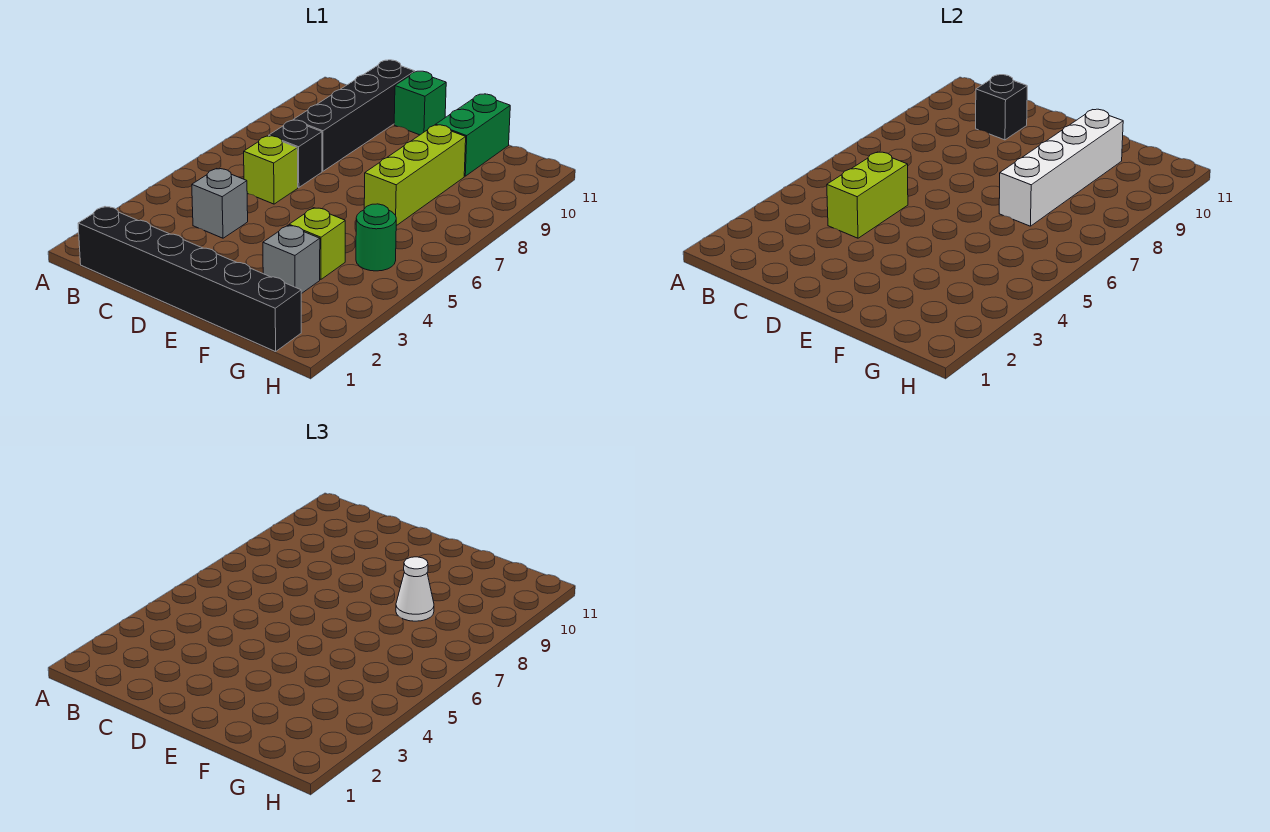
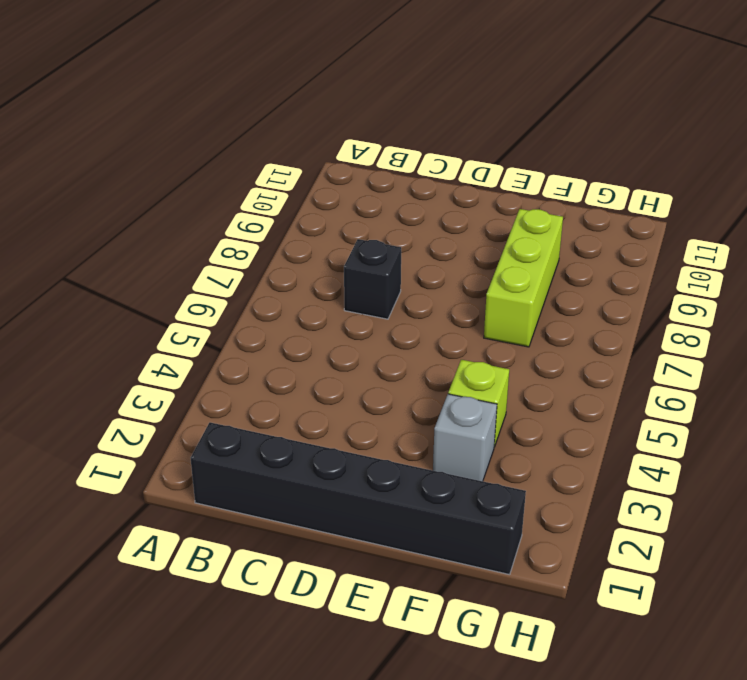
none -> grey brick C4 level 1
none -> lime brick C6 level 1
none -> black brick C8:C11 level 1

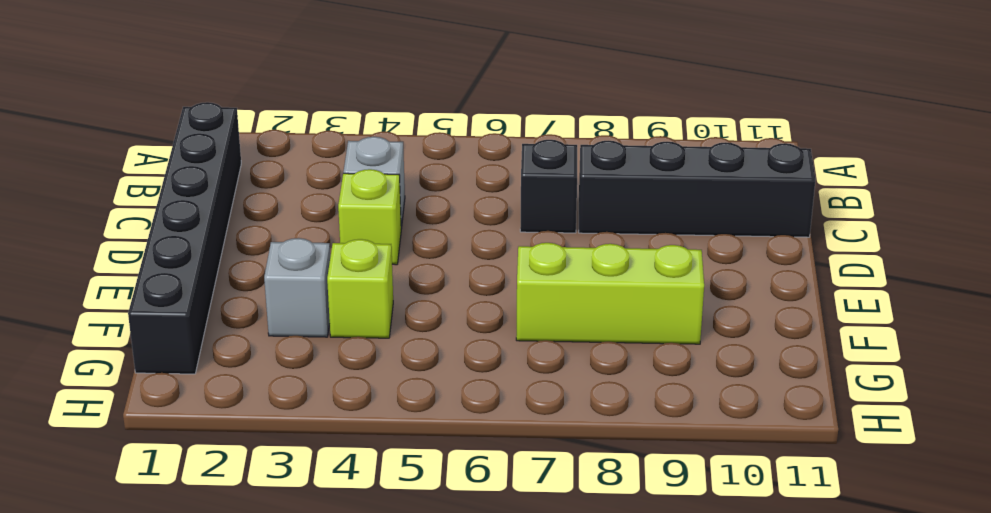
lime brick D4 level 1 -> lime brick C6 level 1
none -> green brick D11 level 1
none -> green brick F10:F11 level 1
none -> green round brick G5 level 1

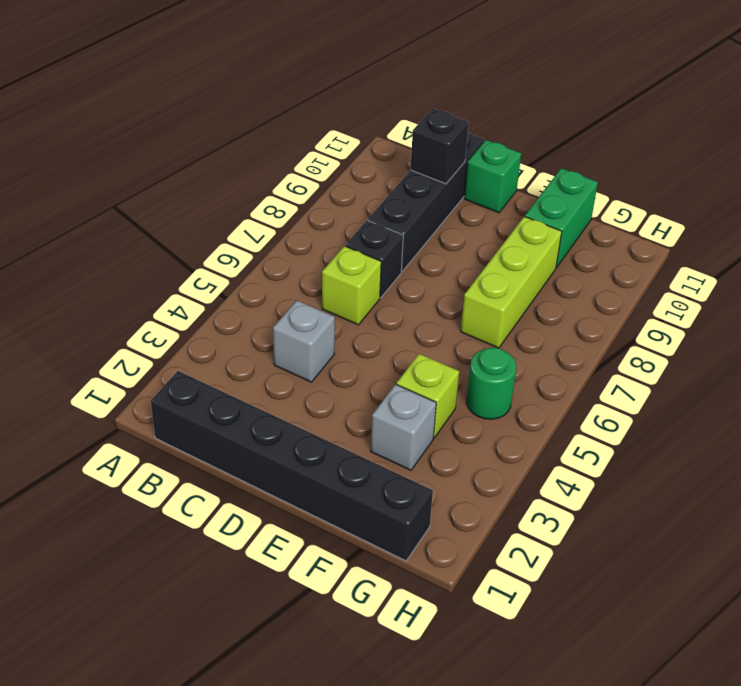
none -> lime brick C4:C5 level 2
none -> white brick F7:F10 level 2
none -> white cone F8 level 3

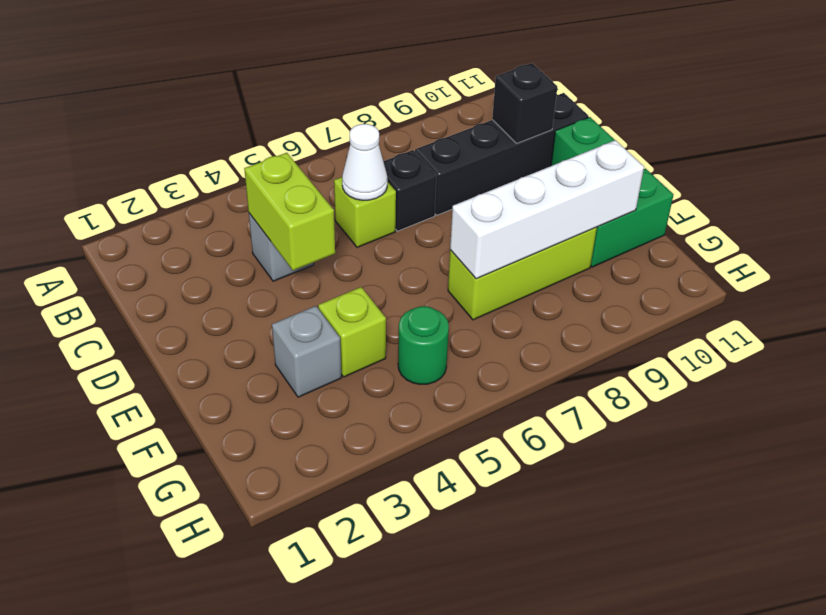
lime brick C4:D4 level 2 -> lime brick C4:C5 level 2
white cone C6 level 2 -> white cone F8 level 3
none -> black brick B1:G1 level 1

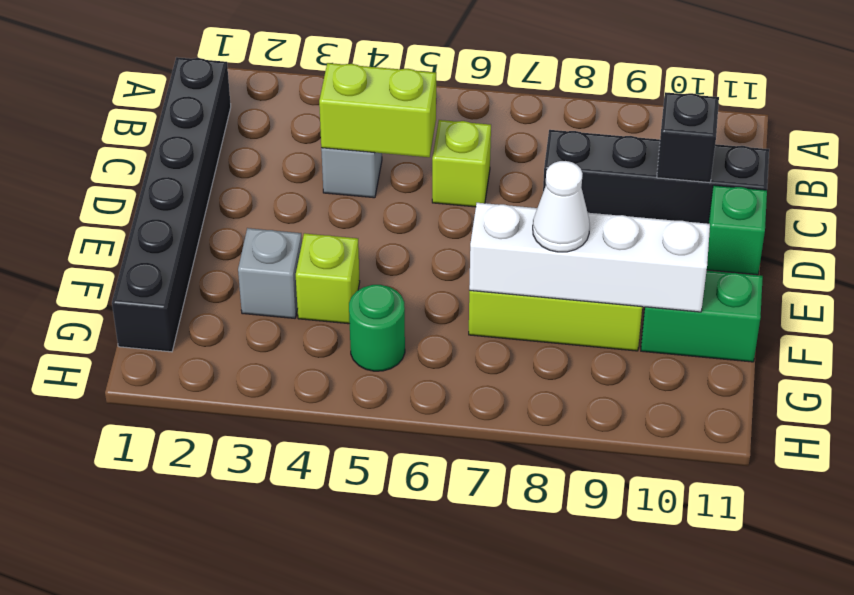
none -> black brick C7 level 1

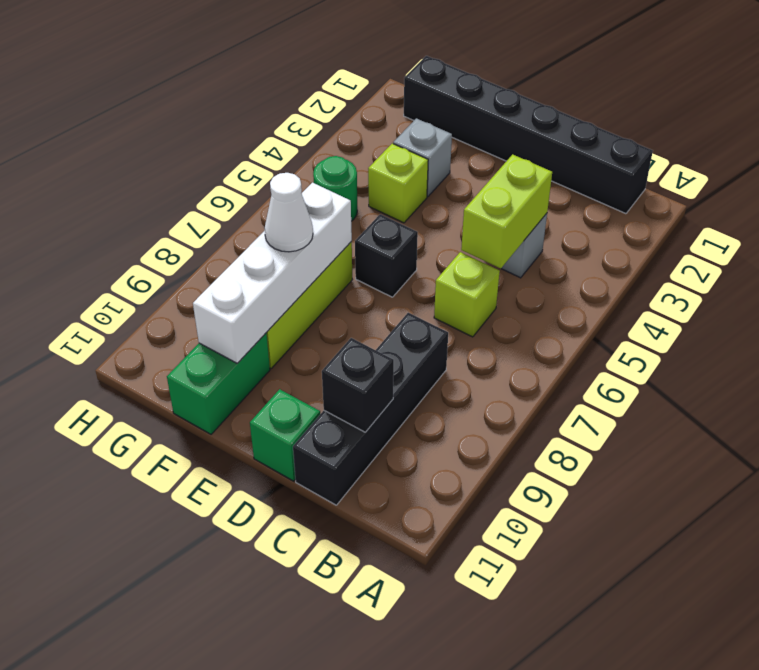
black brick E6 level 1 -> black brick C7 level 1

